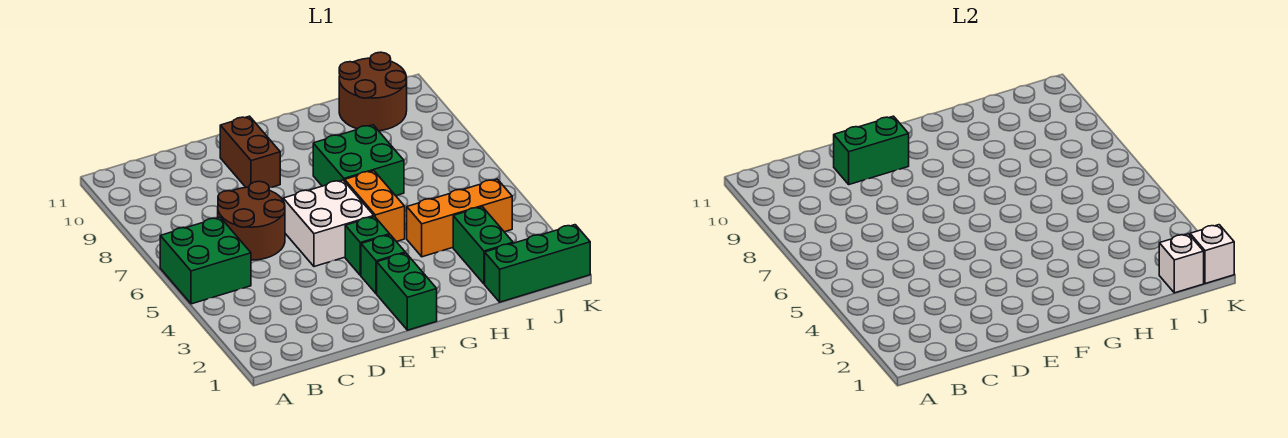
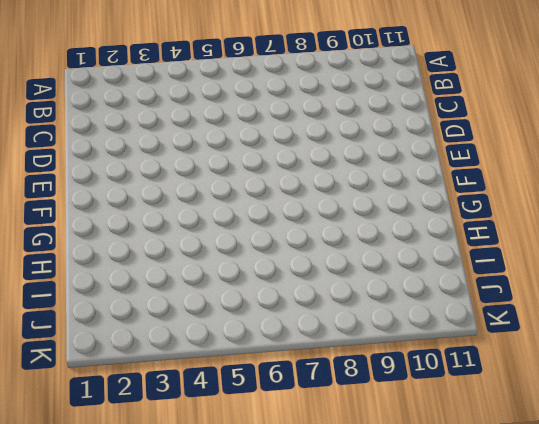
none -> green brick A5:B6 level 1
none -> brown round brick C6:D7 level 1
none -> white brick E5:F6 level 1

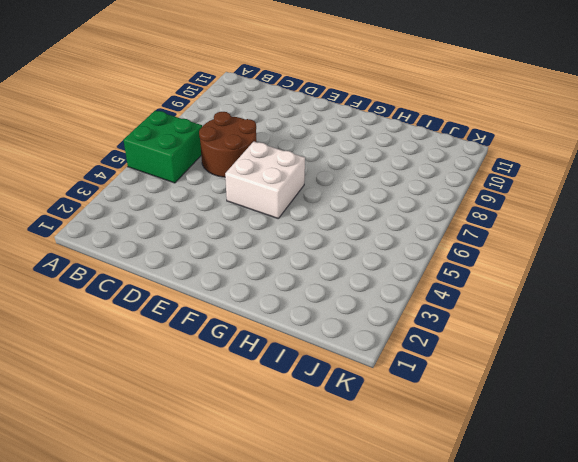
none -> brown brick E9:E10 level 1
none -> green brick F1:F2 level 1
none -> green brick F3 level 1

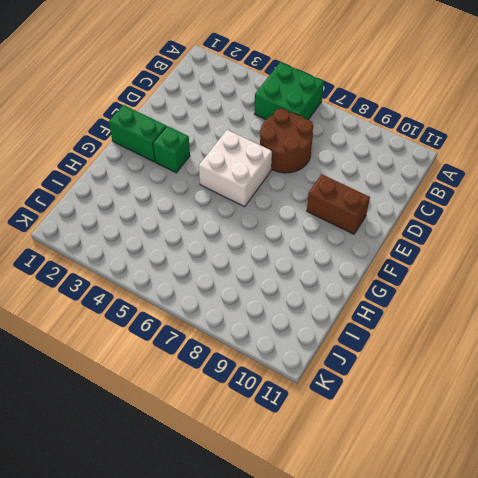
none -> green brick F4 level 1
none -> orange brick G5:G6 level 1
none -> green brick G7:H8 level 1

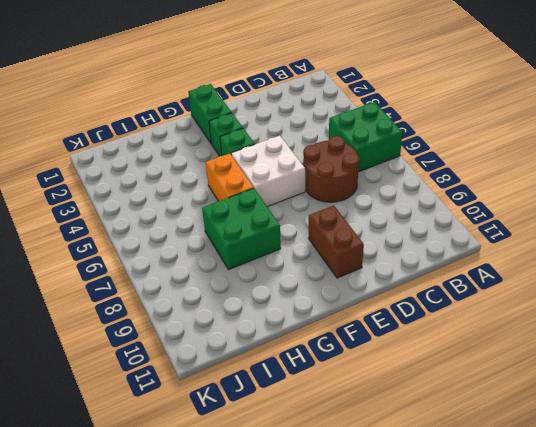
none -> orange brick H4:J4 level 1
none -> green brick I1:K1 level 1
none -> green brick I2:I3 level 1

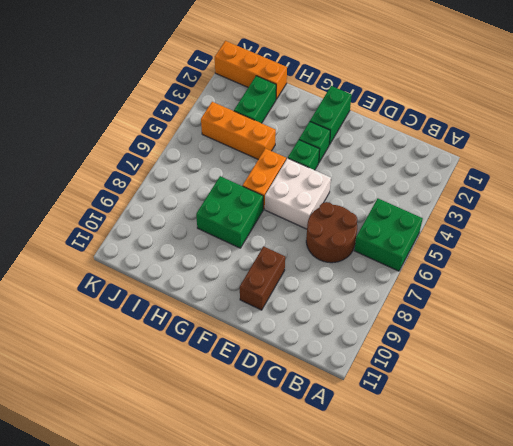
orange brick I1:K1 level 1 -> green brick I1:K1 level 1
none -> brown round brick I10:J11 level 1
none -> green brick D10:E10 level 2
none -> white brick J1 level 2

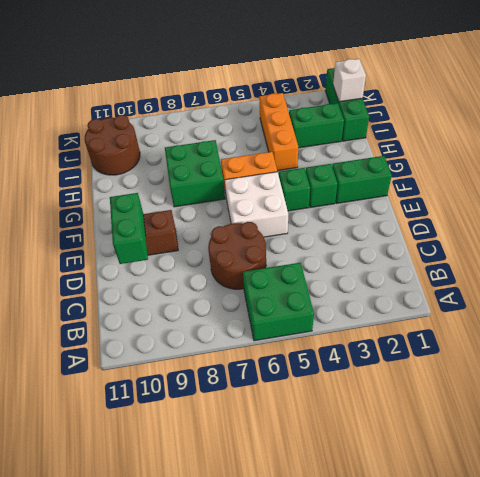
none -> white brick K1 level 2

